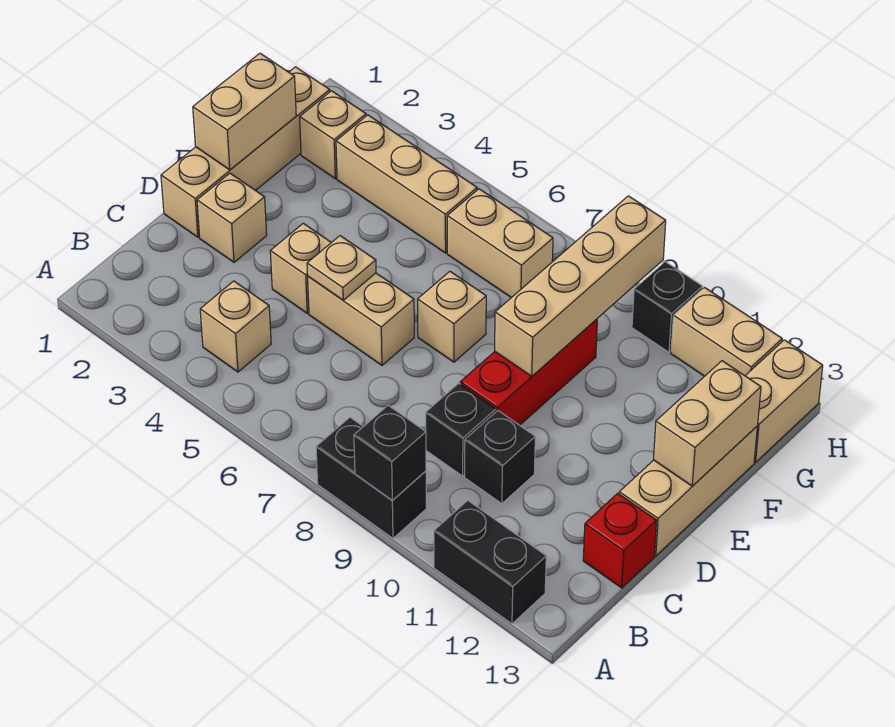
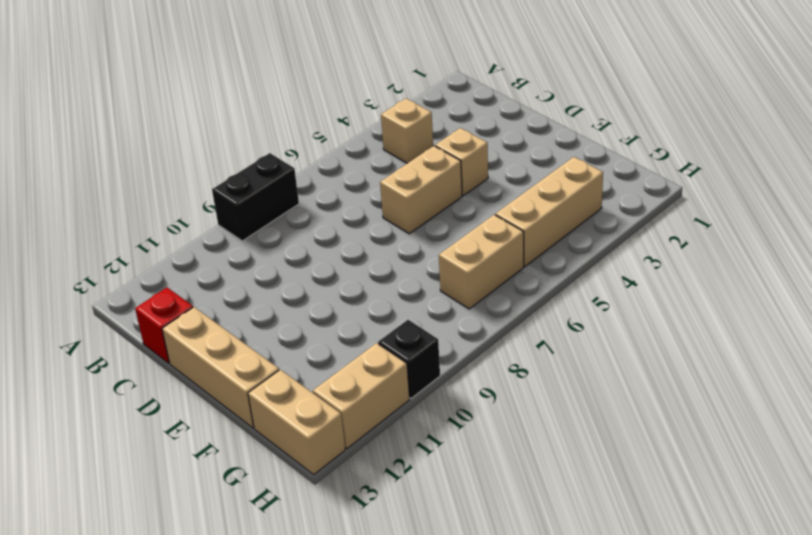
none -> black brick A11:A12 level 1
none -> black brick C9 level 1
none -> black brick C10 level 1

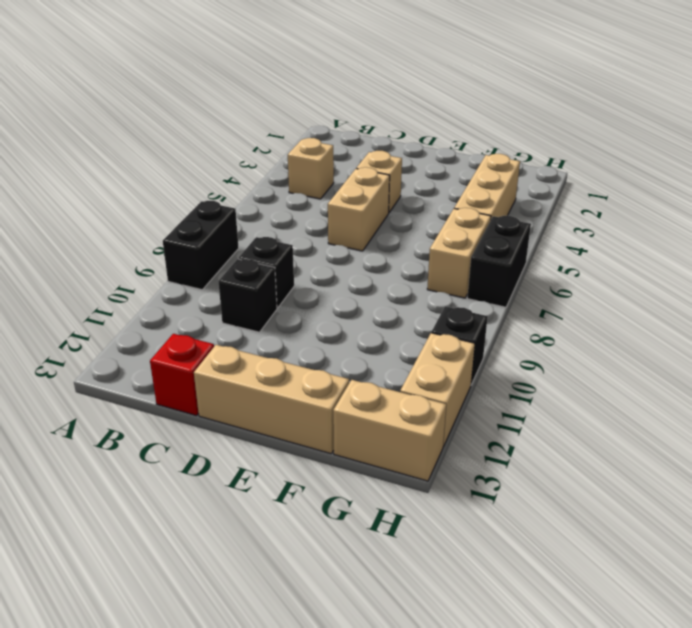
black brick H6:H7 level 1 -> black brick A11:A12 level 1
none -> tan brick D1:G1 level 1
none -> tan brick D2 level 1
none -> red brick D9:F9 level 1

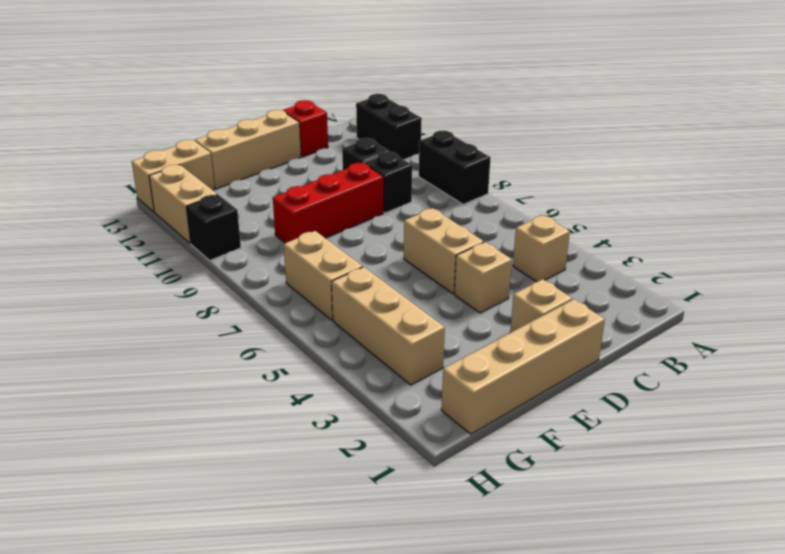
none -> tan brick E7 level 1
none -> tan brick G2 level 1
none -> black brick A9 level 2

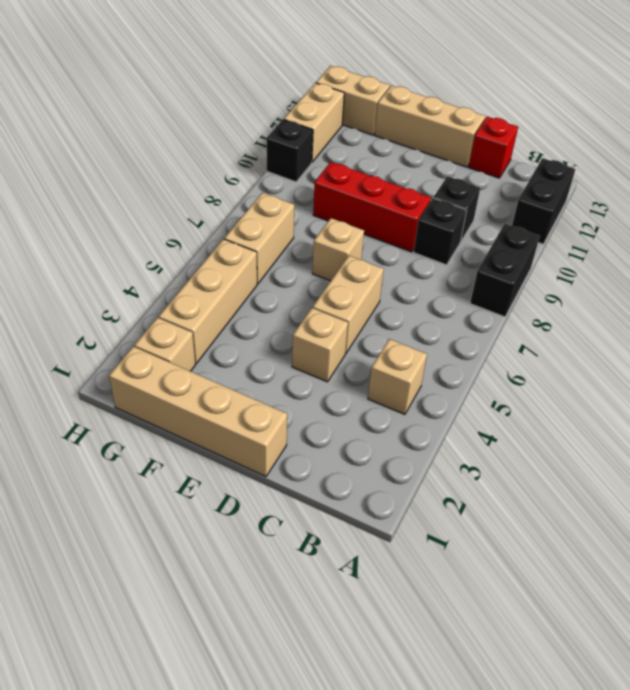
none -> tan brick D2 level 1
none -> black brick A9 level 2
none -> tan plate D5 level 2

